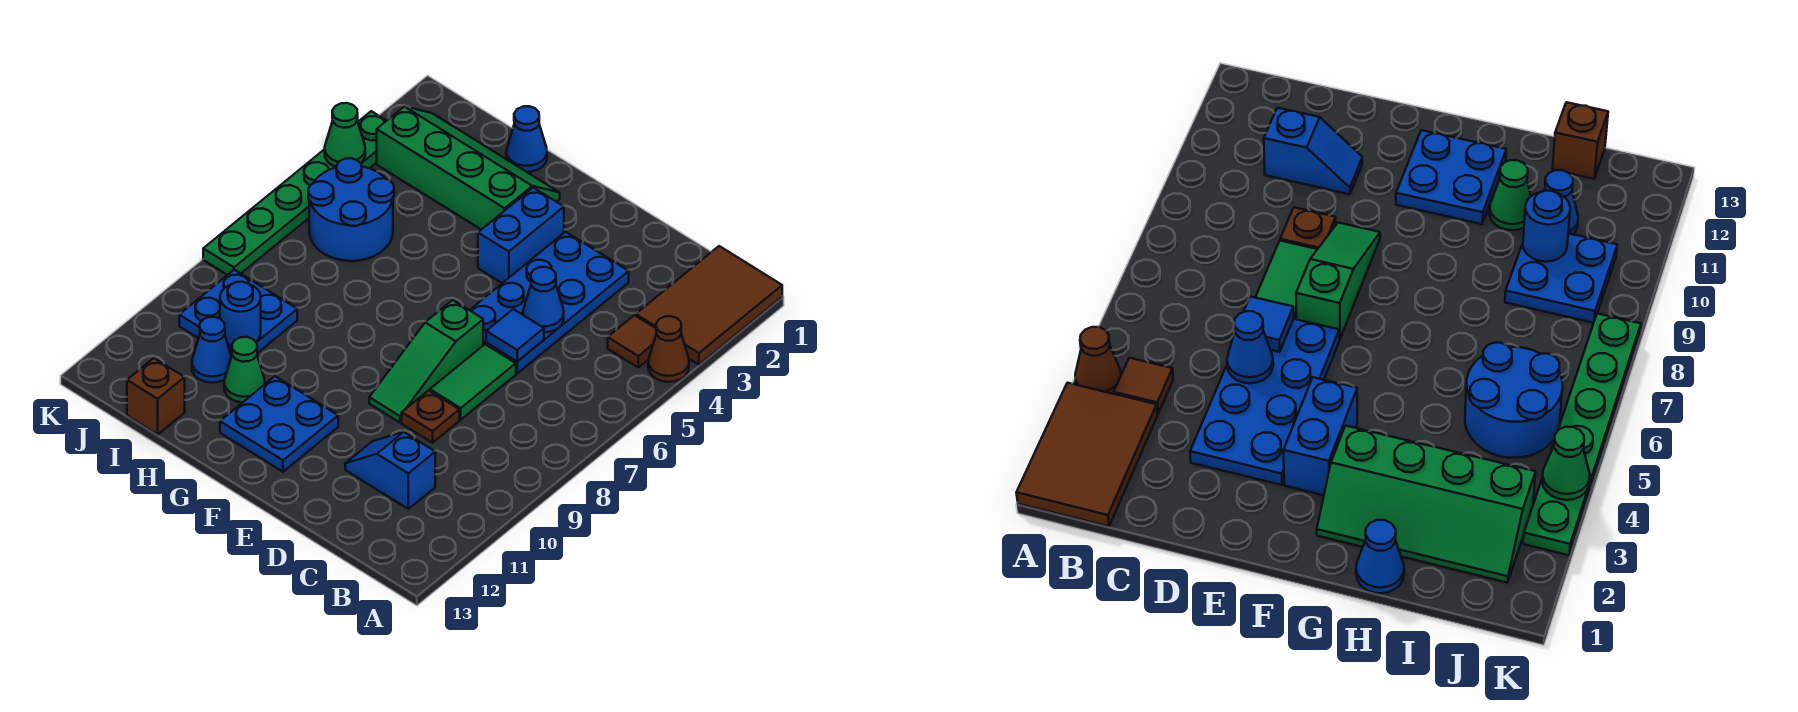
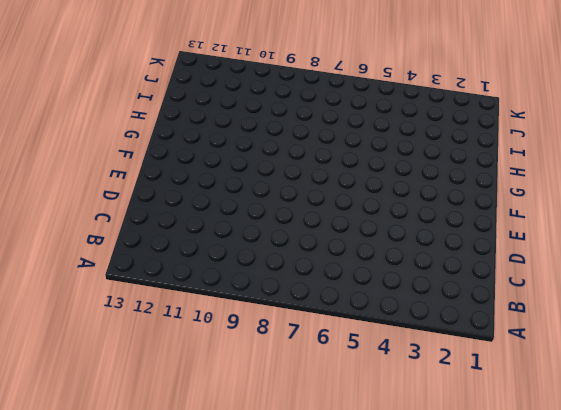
none -> brown tile A1:B3 level 1
none -> brown cone A4 level 1
none -> brown tile B4 level 1

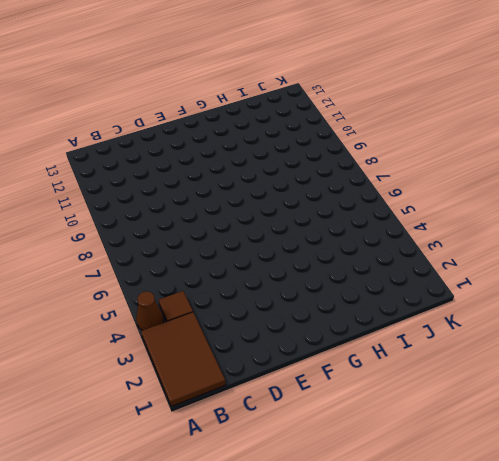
none -> blue slope C11:D11 level 1 top C
none -> blue plate D3:E6 level 1
none -> green tile D7:D8 level 1

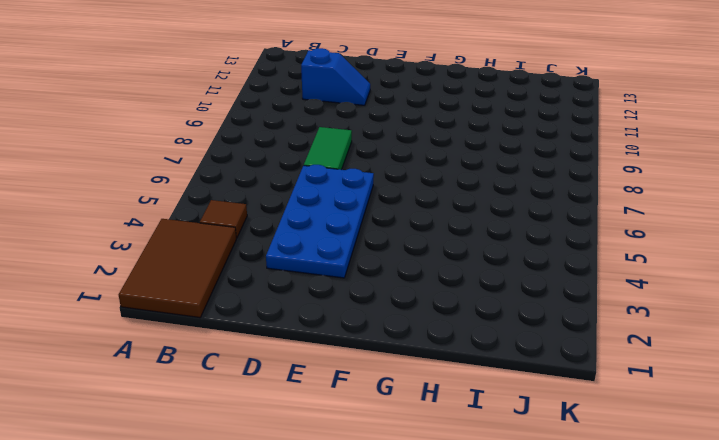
none -> brown cone A4 level 1
none -> brown plate D9 level 1
none -> green slope E7:E9 level 1 top 7

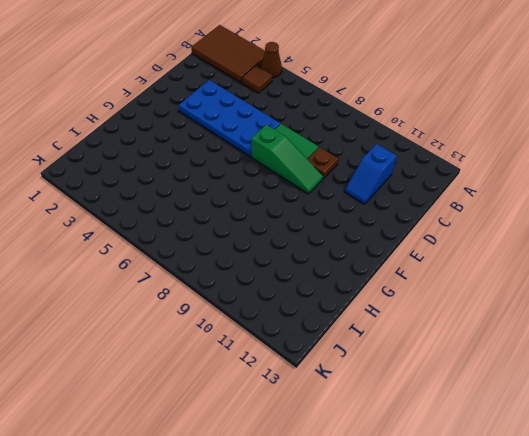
none -> blue brick F3:F4 level 1
none -> blue plate F11:G12 level 1
none -> green slope G2:J3 level 1 top 3

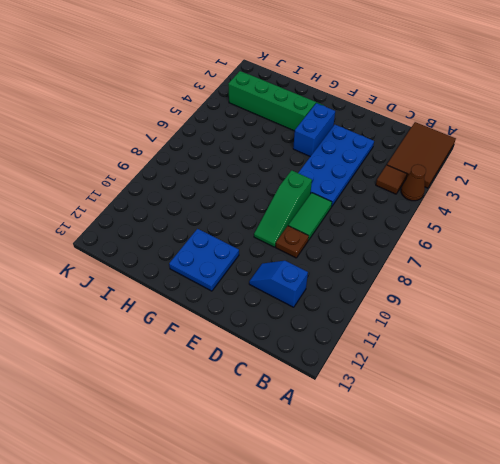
none -> blue cone H1 level 1
none -> green cone H11 level 1
none -> blue round brick I5:J6 level 1

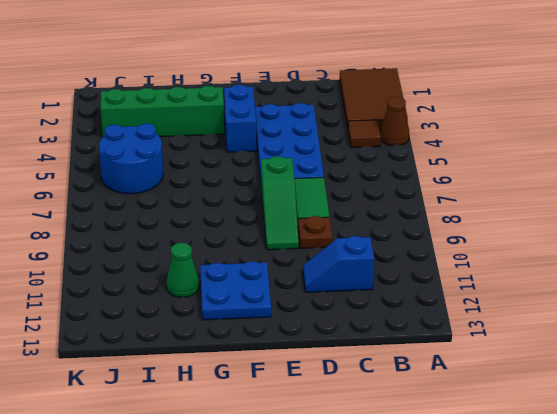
none -> blue cone H1 level 1
none -> blue plate I9:J10 level 1
none -> blue cone I11 level 1

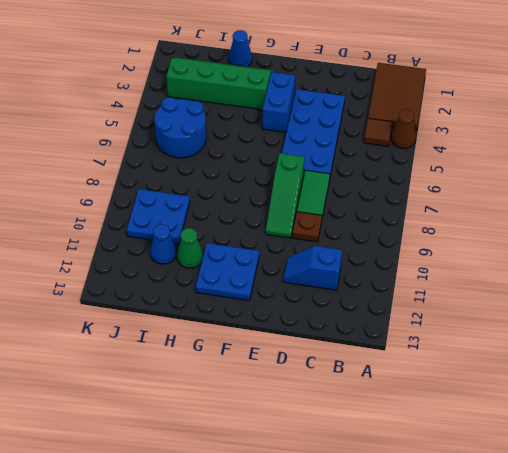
none -> brown brick I13 level 1
none -> green plate K3:K8 level 1
none -> blue cone D5 level 2

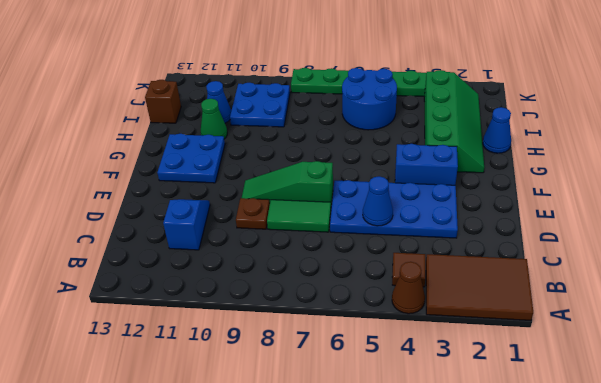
none -> blue tile D6 level 2
none -> blue round brick I10 level 2
none -> green cone K4 level 2

